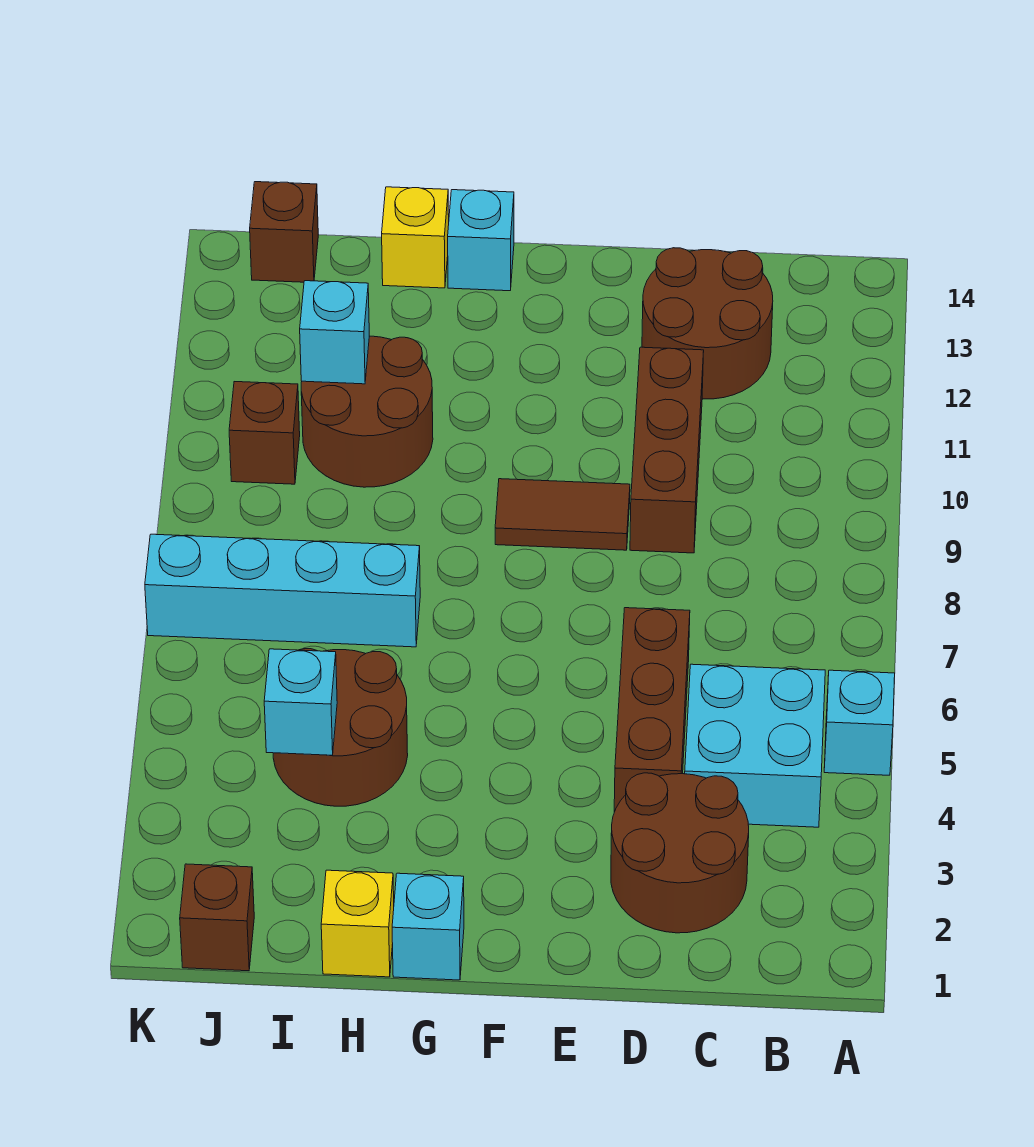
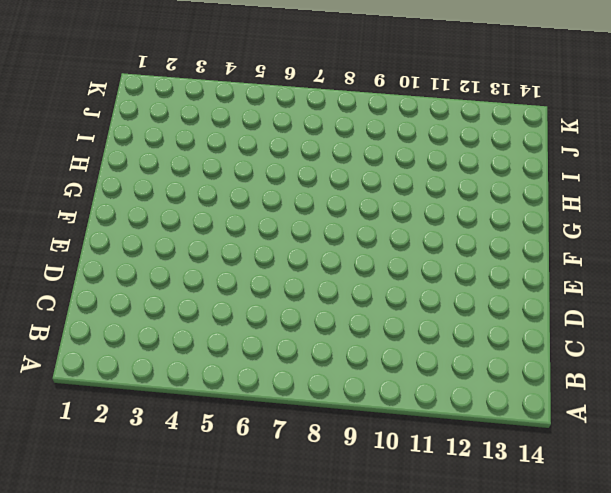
none -> cyan brick A5 level 1
none -> cyan brick B4:C5 level 1
none -> brown round brick C2:D3 level 1

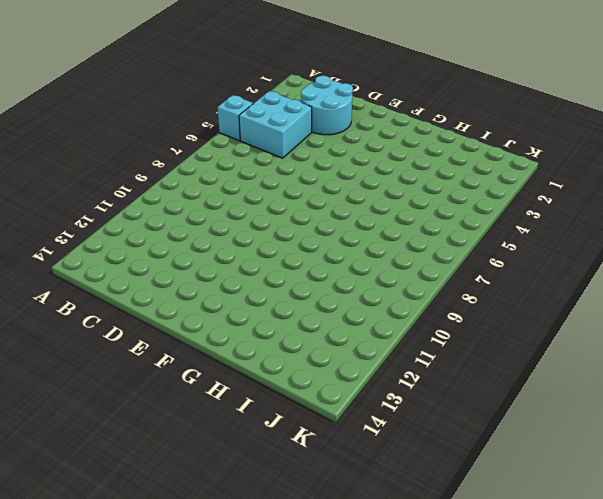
cyan round brick C2:D3 level 1 -> brown round brick C2:D3 level 1
none -> brown round brick C12:D13 level 1
none -> brown brick D4:D6 level 1
none -> brown brick D9:D11 level 1

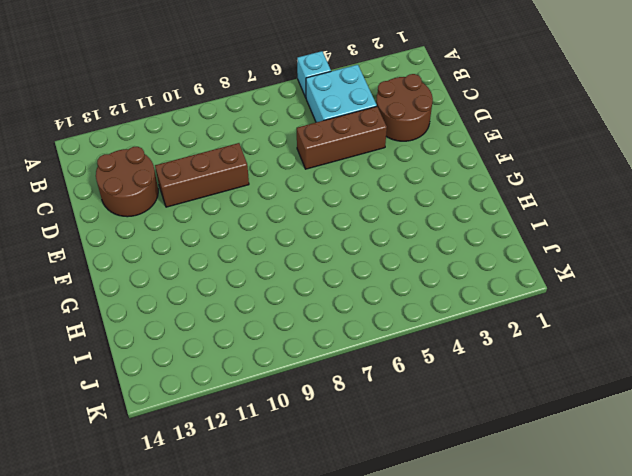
none -> brown tile E9:F9 level 1
none -> cyan brick G1 level 1
none -> cyan brick G14 level 1

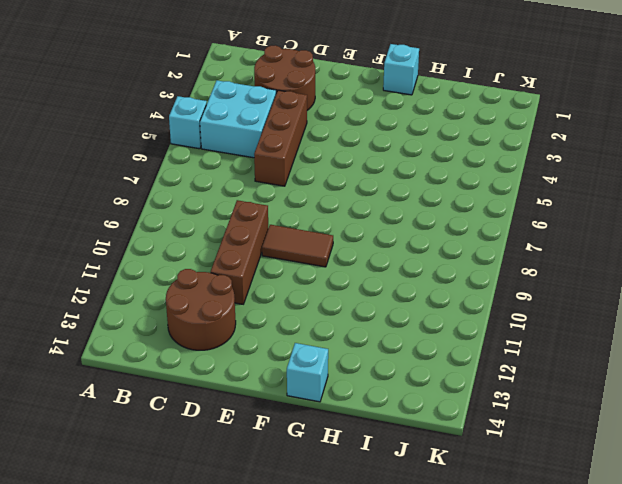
none -> yellow brick H1 level 1
none -> brown round brick H4:I5 level 1
none -> cyan brick H7:K7 level 1

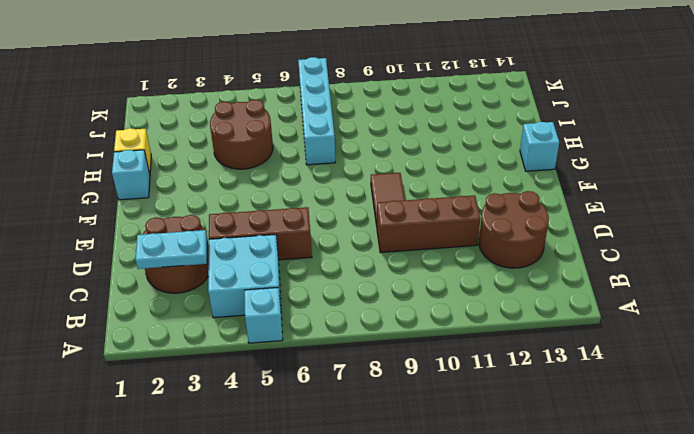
cyan plate C2:C3 level 2 -> none
none -> brown round brick H10:I11 level 1
none -> yellow brick H14 level 1
none -> brown brick J1 level 1

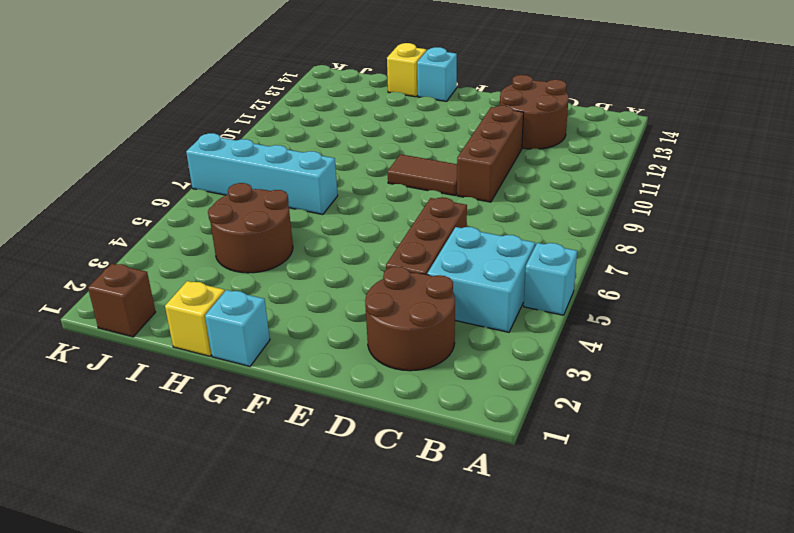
none -> brown round brick H10:I11 level 1
none -> brown brick J10 level 1
none -> brown brick J14 level 1

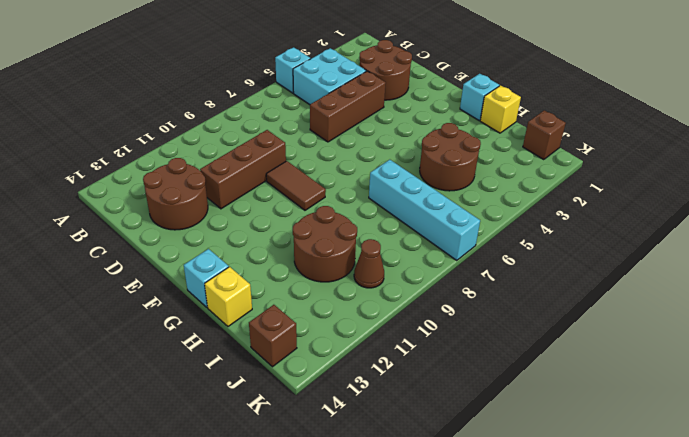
brown cone J10 level 1 -> brown brick J10 level 1
none -> cyan brick I4 level 2
none -> cyan brick I11 level 2

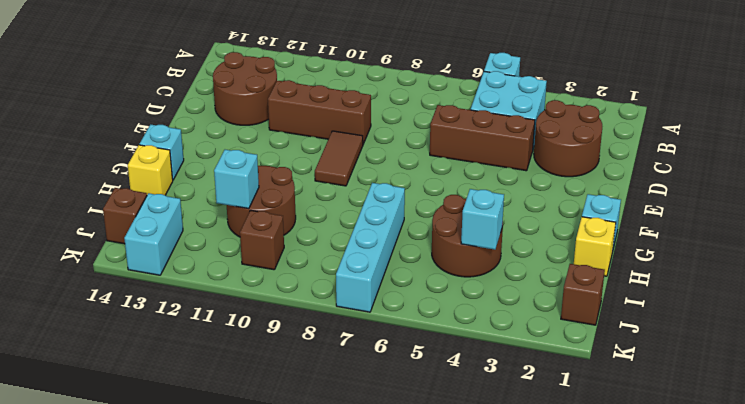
cyan brick J13:K13 level 1 -> none

